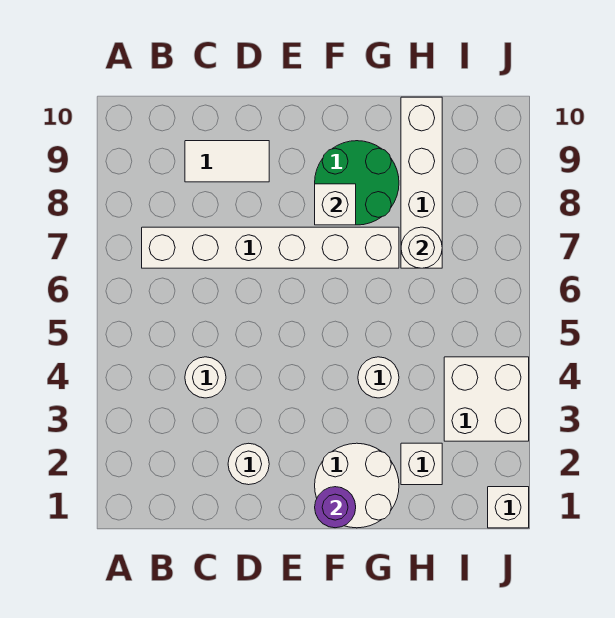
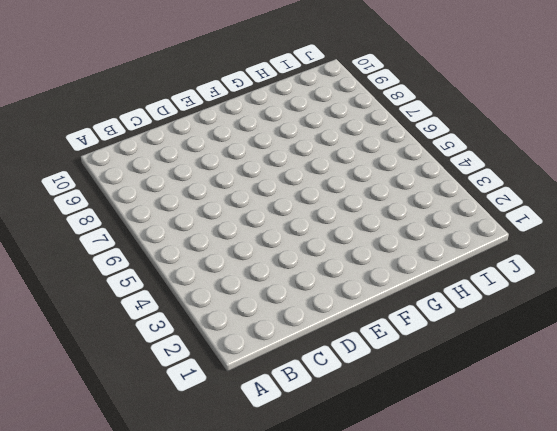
none -> white brick B7:G7 level 1
none -> white round brick C4 level 1
none -> white tile C9:D9 level 1

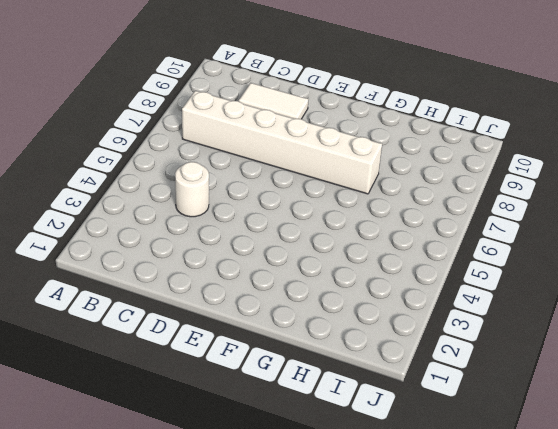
none -> white round brick D2 level 1
none -> white round brick F1:G2 level 1
none -> green round brick F8:G9 level 1

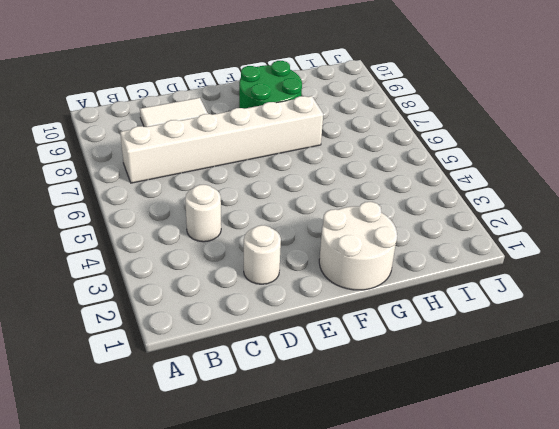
none -> white round brick G4 level 1
none -> white brick H2 level 1
none -> white brick H7:H10 level 1

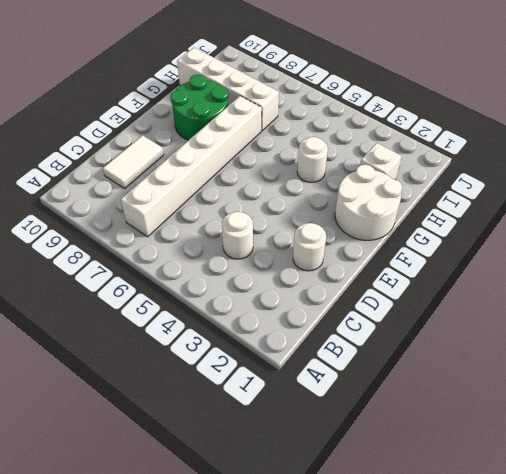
none -> white brick I3:J4 level 1
none -> white brick J1 level 1
none -> purple round brick F1 level 2

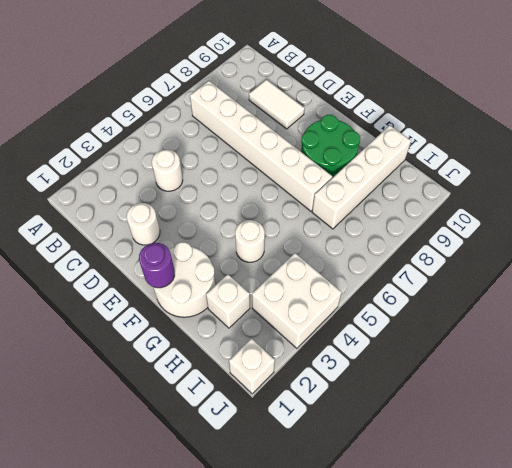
none -> white brick F8 level 2
none -> white round brick H7 level 2

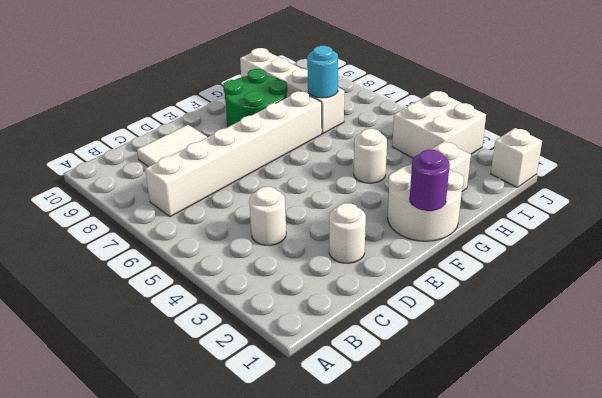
cyan round brick H7 level 2 -> white round brick H7 level 2
none -> white brick F8 level 2

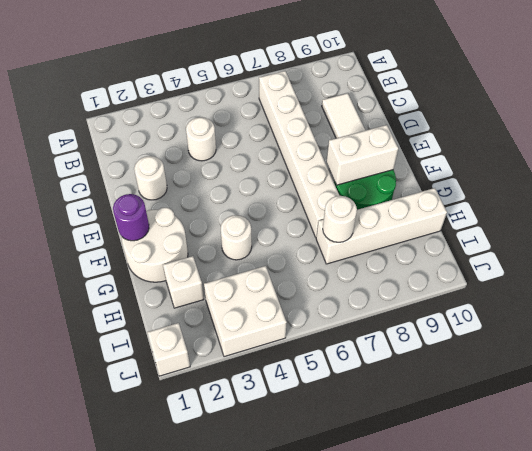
white brick F8:F9 level 2 -> white brick F8 level 2

